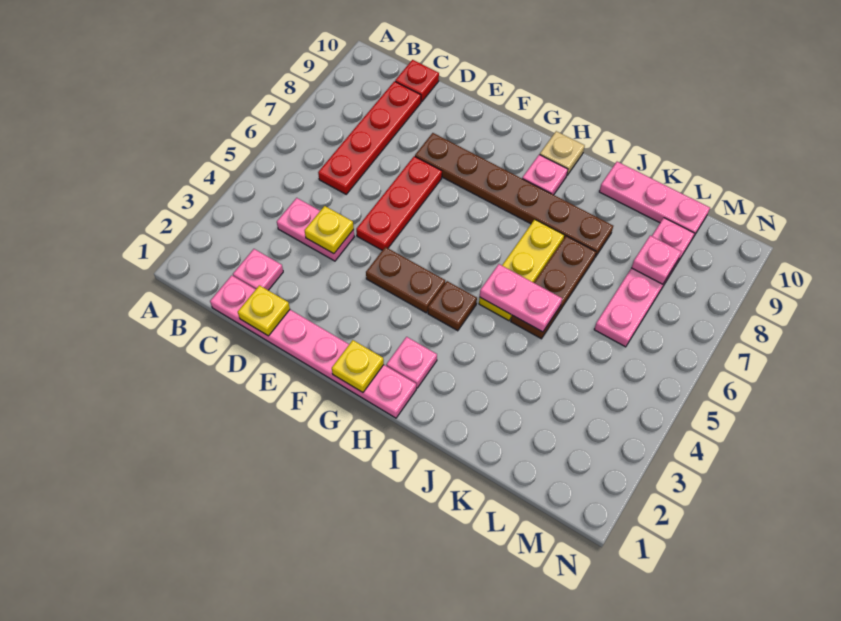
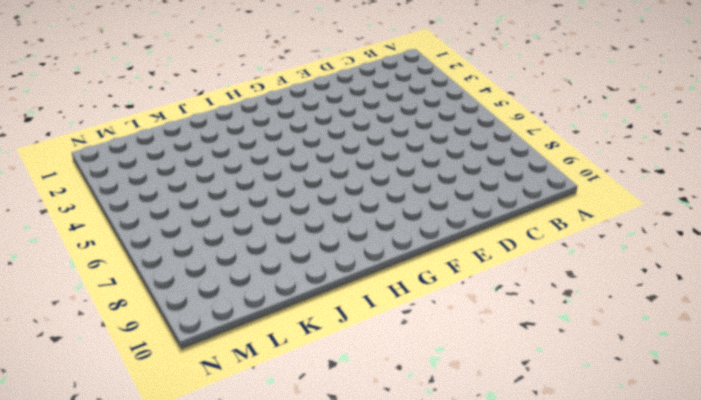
none -> pink plate C1:H1 level 1
none -> pink plate C2 level 1
none -> pink plate C4:D4 level 1

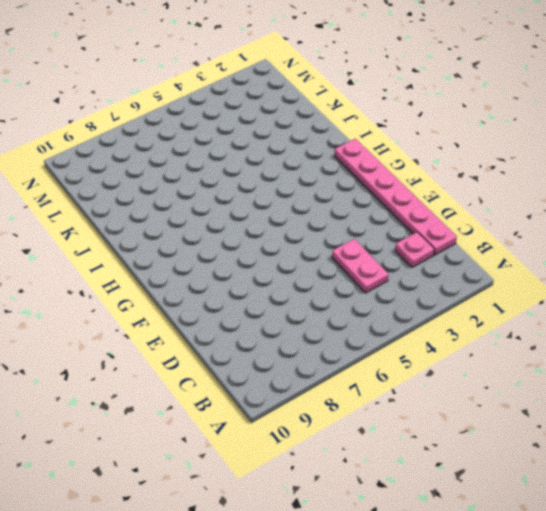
none -> red plate C6:C9 level 1
none -> red plate C10 level 1
none -> red plate E5:E7 level 1

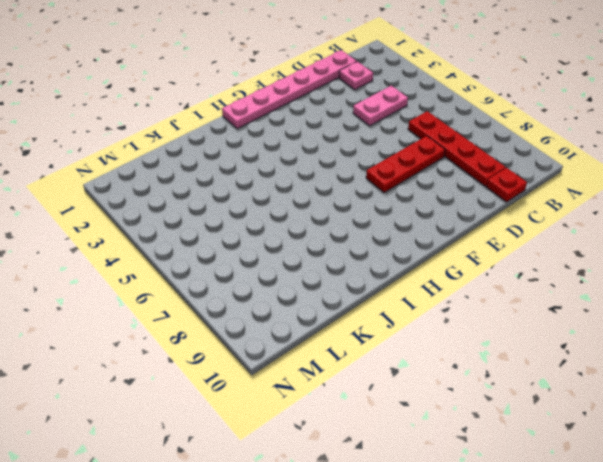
red plate D7:F7 level 1 -> red plate E5:E7 level 1
none -> brown plate E8:J8 level 1
none -> brown plate F4:G4 level 1
none -> pink plate H2 level 1

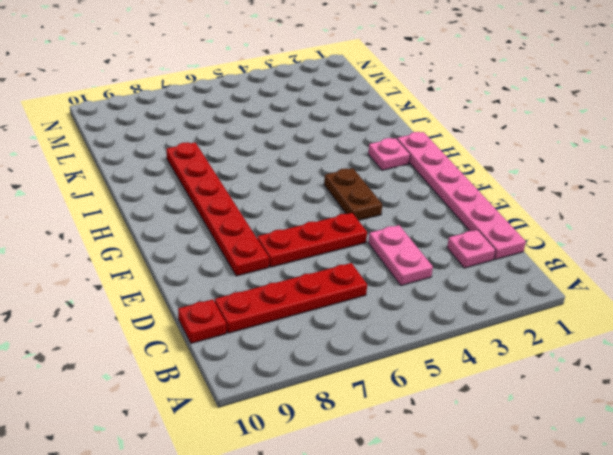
red plate E8:J8 level 1 -> brown plate E8:J8 level 1
none -> brown plate H4 level 1
none -> pink plate H9 level 1
none -> tan plate H10 level 1

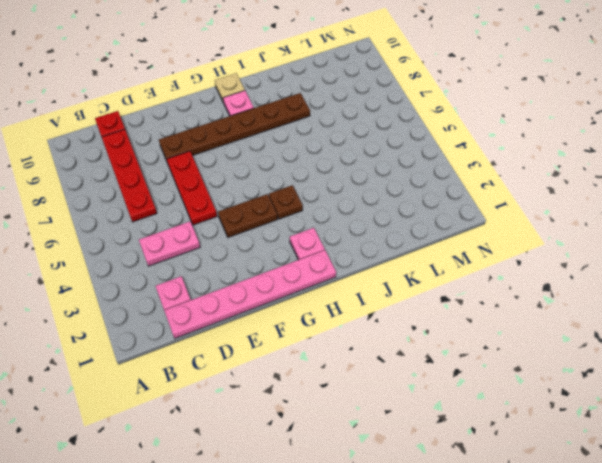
none -> yellow plate I5:I7 level 1
none -> brown plate J5:J7 level 1
none -> pink plate J10:L10 level 1

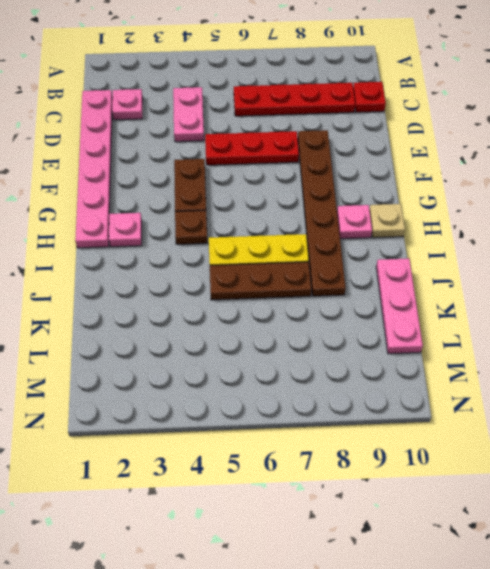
none -> pink plate L6:L9 level 1
none -> yellow plate D1 level 2
none -> yellow plate D4 level 2

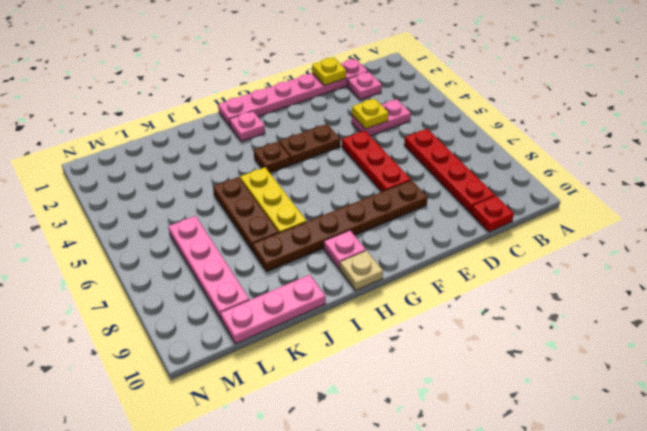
none -> yellow plate G1 level 2
none -> pink plate I5:J5 level 2
none -> pink plate L8 level 2

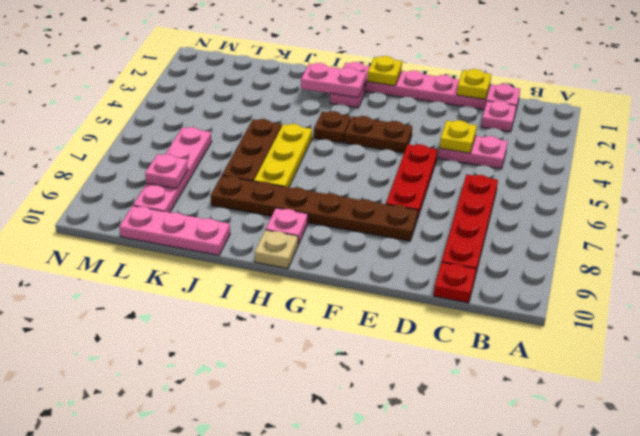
pink plate H2:I2 level 2 -> pink plate I5:J5 level 2

